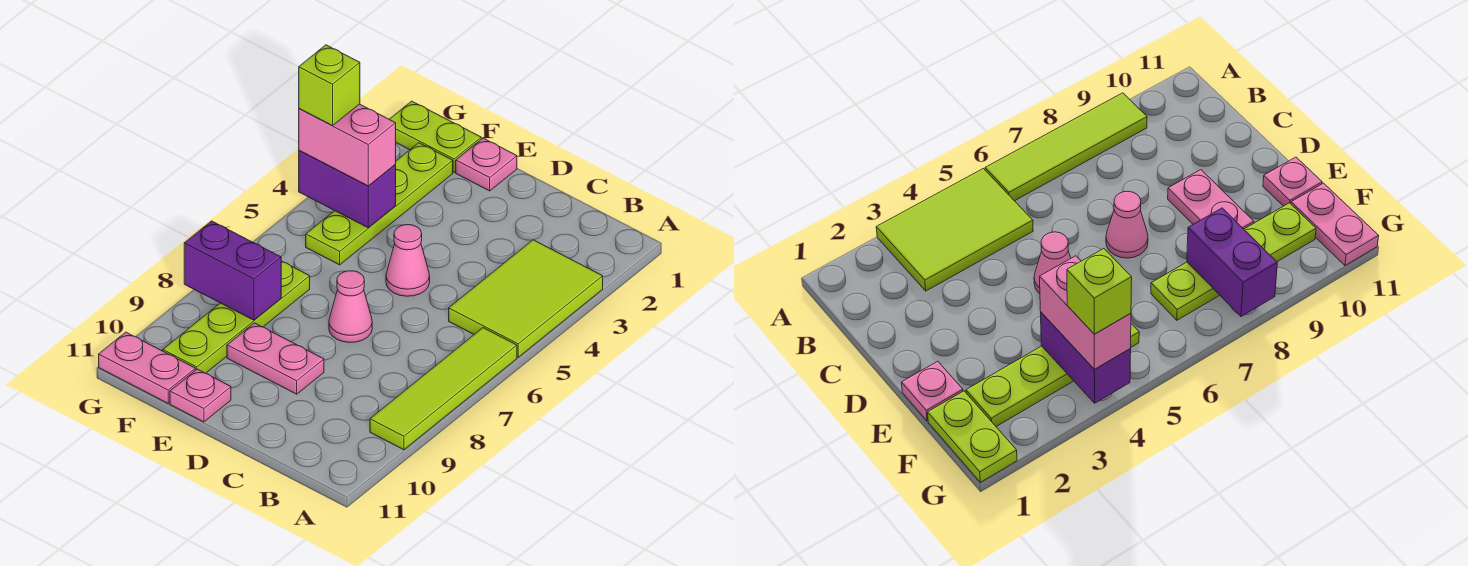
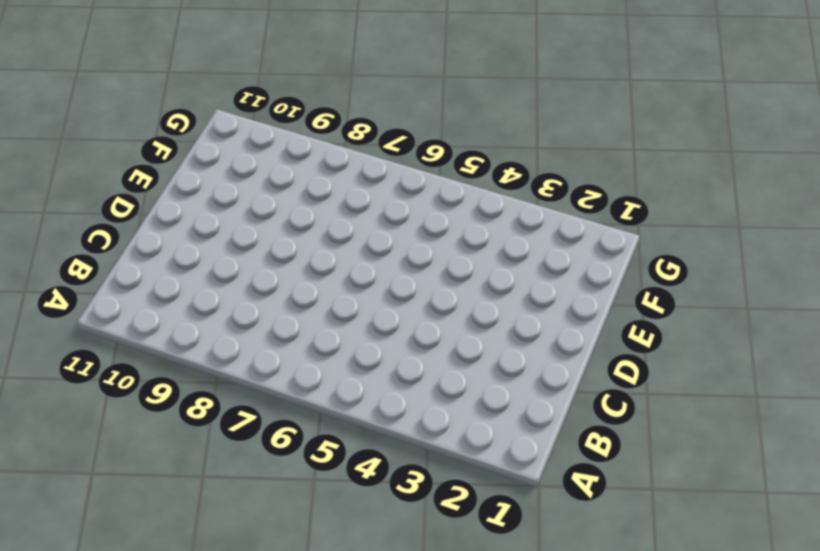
none -> lime tile A3:B5 level 1
none -> lime tile A6:A9 level 1
none -> pink cone D5 level 1

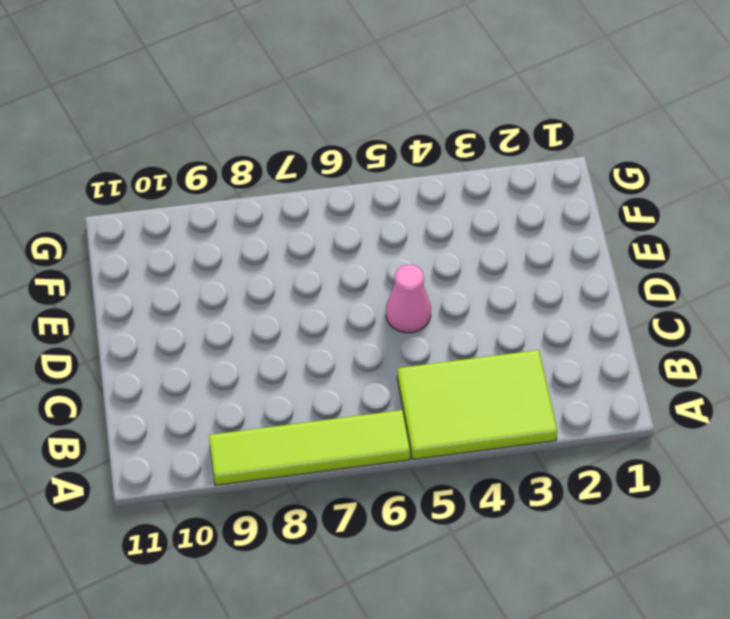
none -> pink cone D7 level 1
none -> pink plate D9:E9 level 1
none -> pink plate E1 level 1

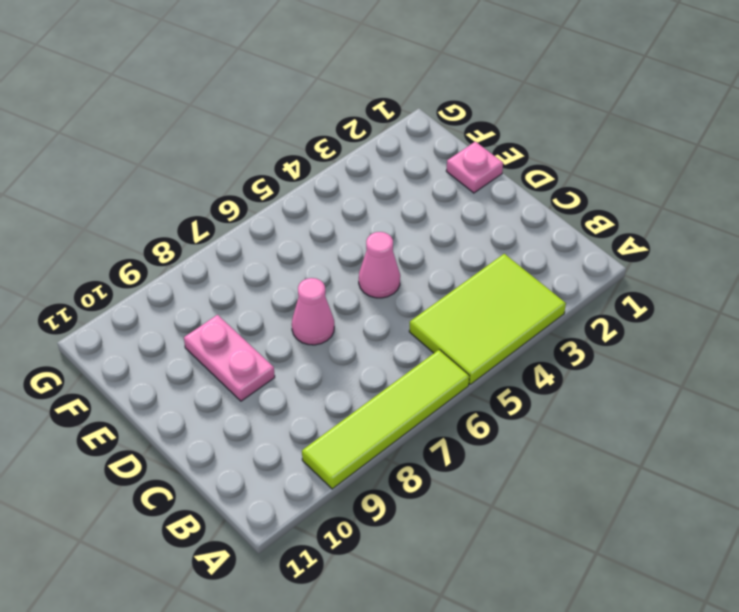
none -> pink plate E11 level 1
none -> lime plate F1:G1 level 1
none -> lime plate F2:F5 level 1

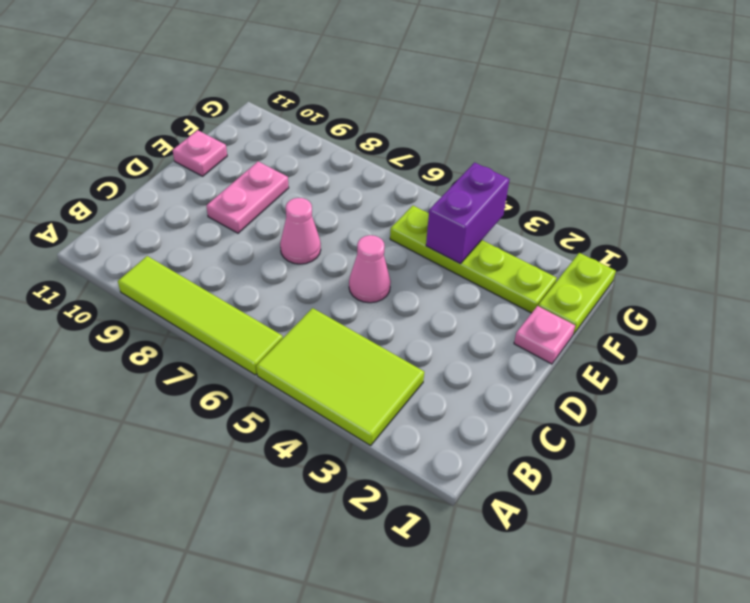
none -> lime plate F7:F10 level 1
none -> pink plate F11:G11 level 1
none -> purple brick F8:G8 level 2

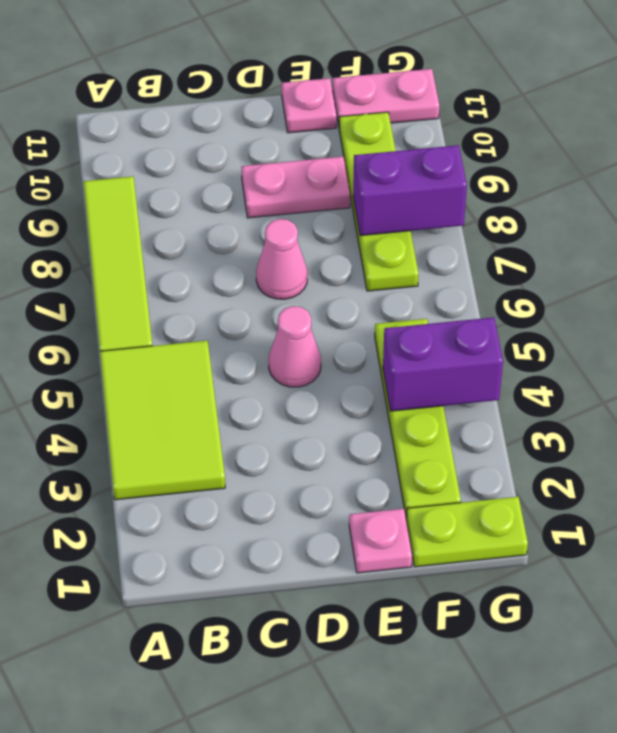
none -> pink brick F4:G4 level 3
none -> lime brick G4 level 4

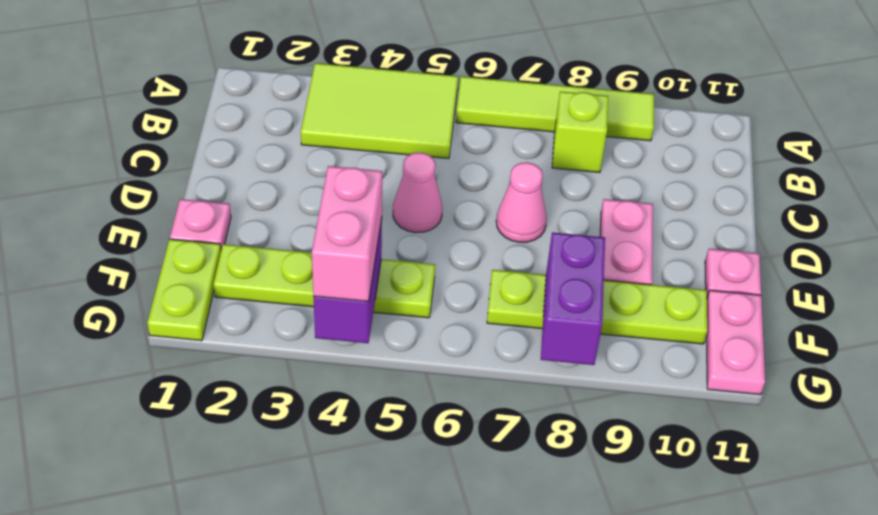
lime brick B8 level 1 -> lime brick G4 level 4

